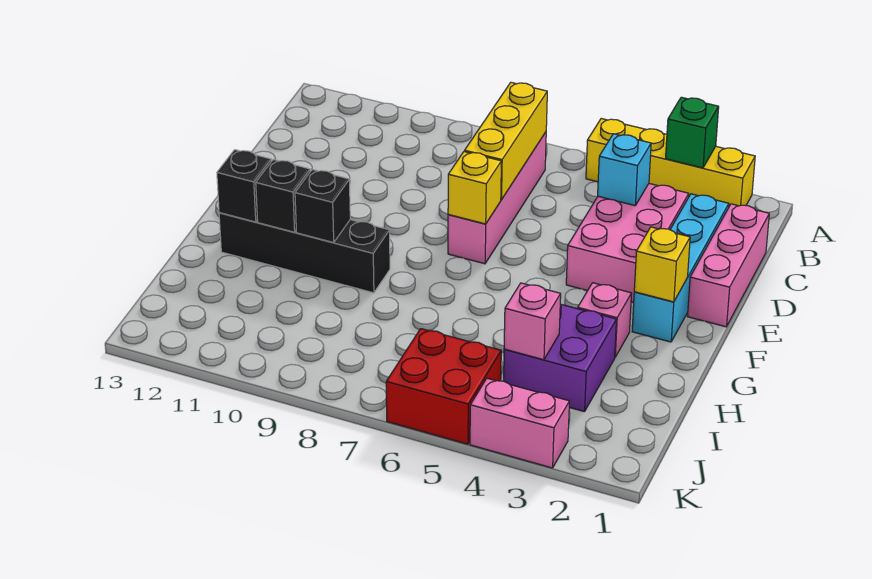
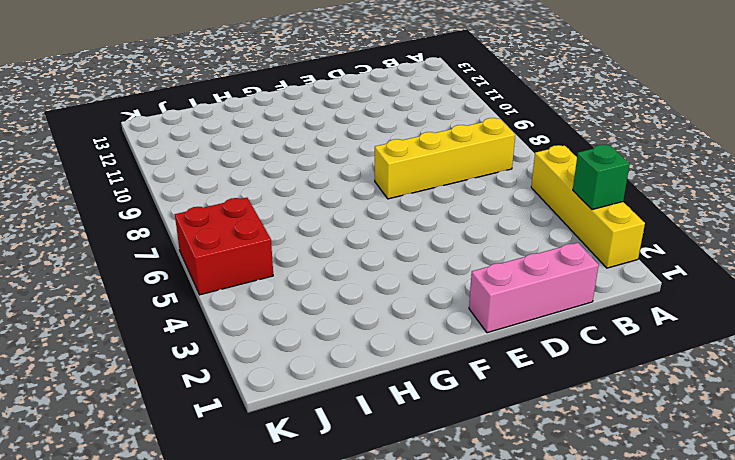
yellow brick B7:E7 level 1 -> pink brick B7:E7 level 1
none -> cyan brick C2:F2 level 1
none -> pink brick C3:E4 level 1
none -> pink brick G3 level 1

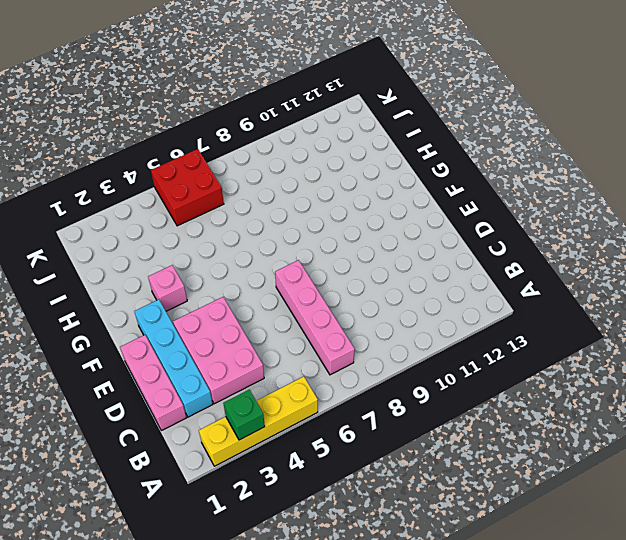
none -> black brick G9:G12 level 1
none -> purple brick H3:I4 level 1
none -> pink brick K3:K4 level 1

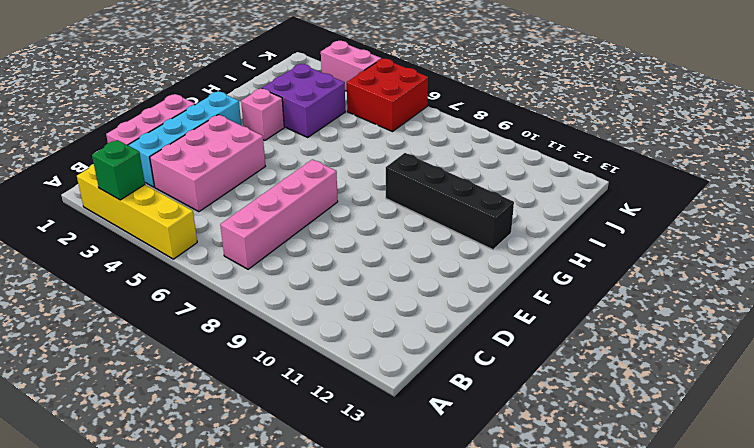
none -> yellow brick B7:D7 level 2
none -> cyan brick C4 level 2
none -> yellow brick E7 level 2

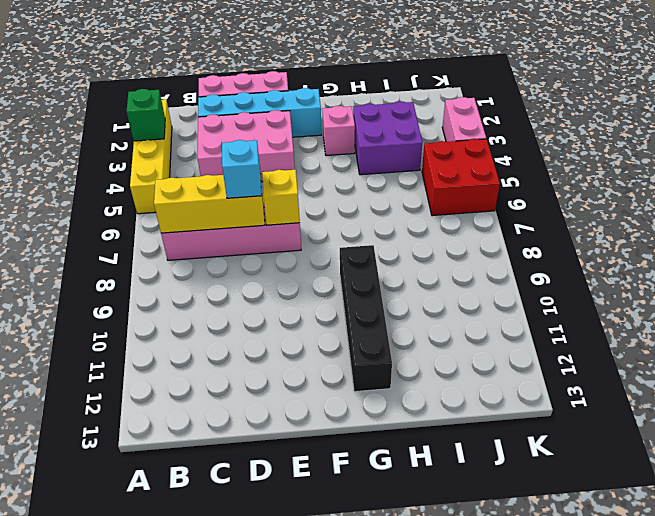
cyan brick D7 level 3 -> cyan brick C4 level 2
none -> yellow brick F2 level 2
none -> black brick G10 level 2
none -> black brick G11 level 2

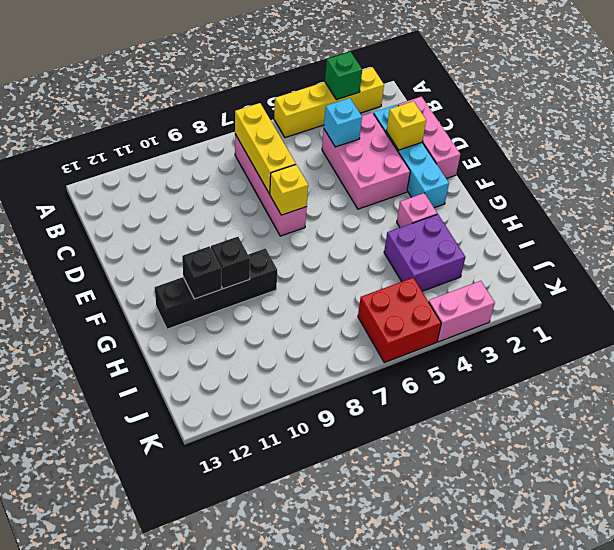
yellow brick D2 level 2 -> yellow brick F2 level 2
none -> black brick G12 level 2
none -> pink brick I4 level 2

